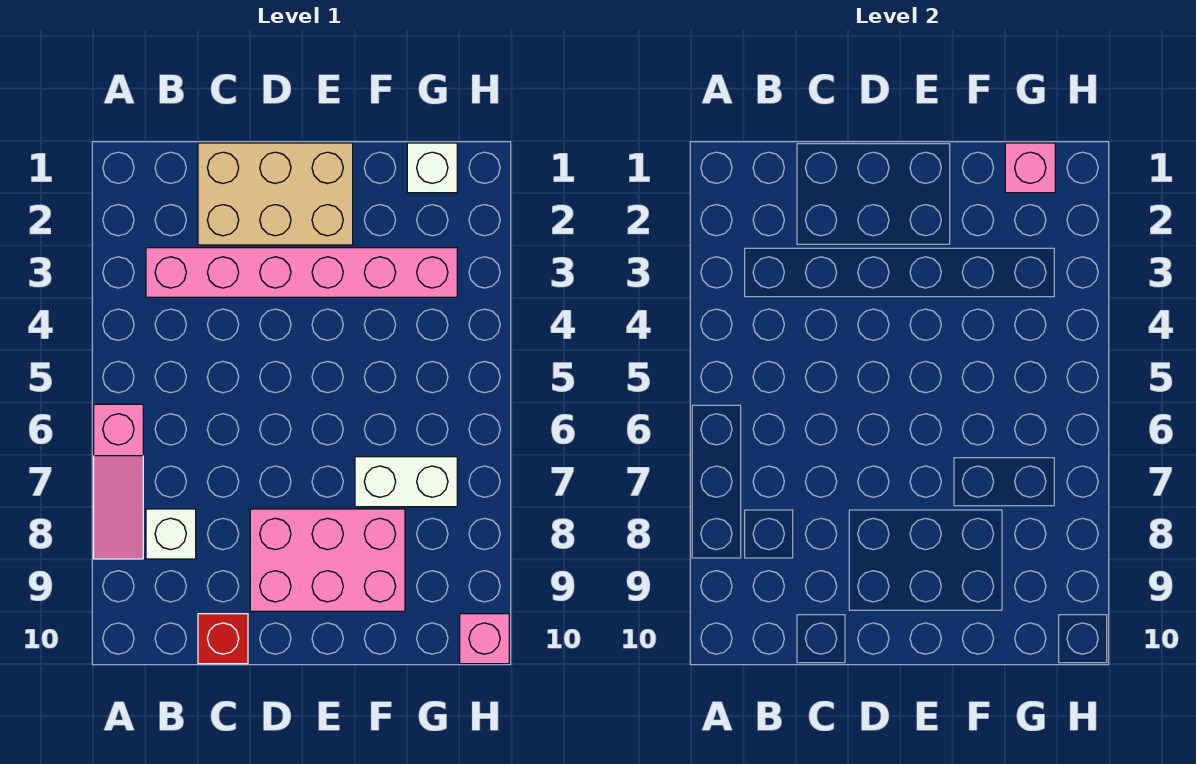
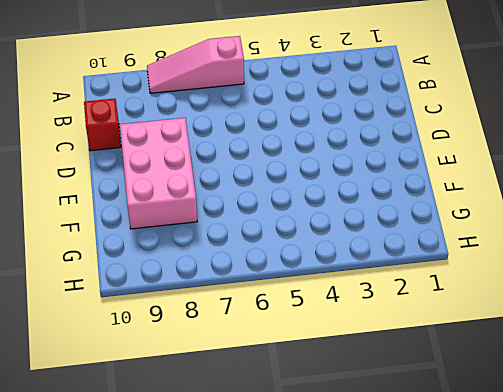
none -> pink brick B3:G3 level 1
none -> white brick B8 level 1

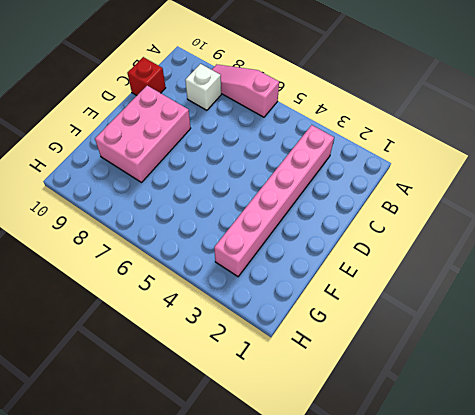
none -> tan brick C1:E2 level 1
none -> white brick F7:G7 level 1

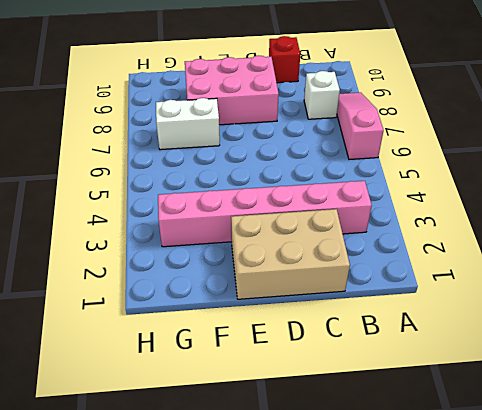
none -> white brick G1 level 1
none -> pink brick H10 level 1

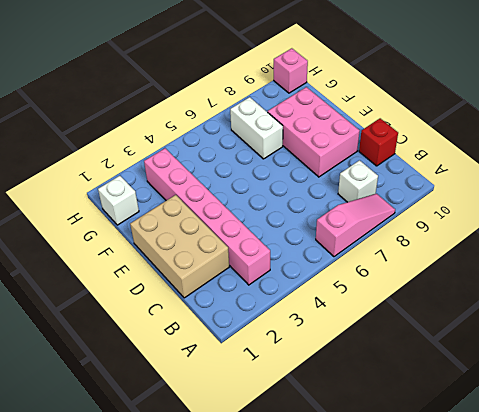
none -> pink brick G1 level 2

